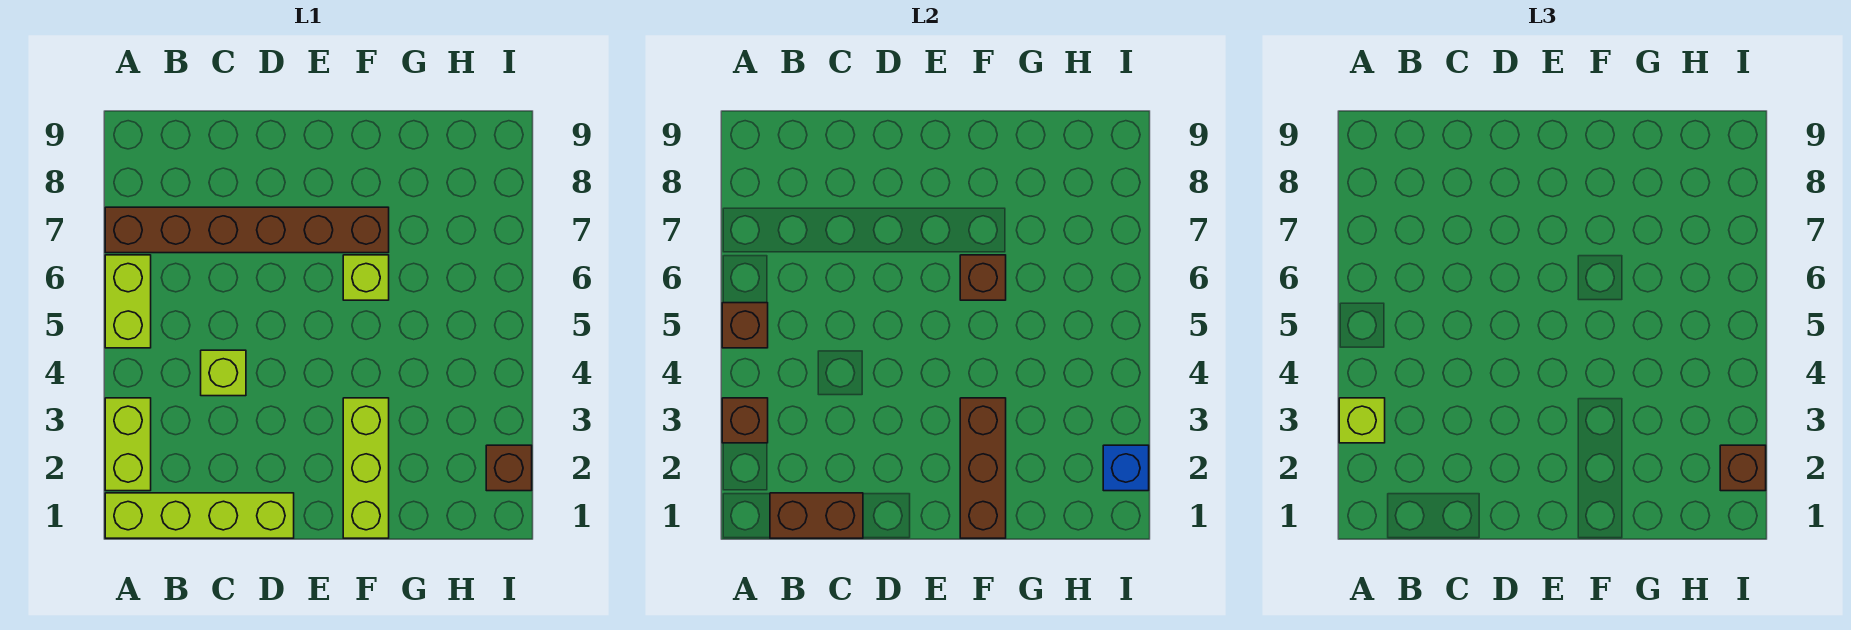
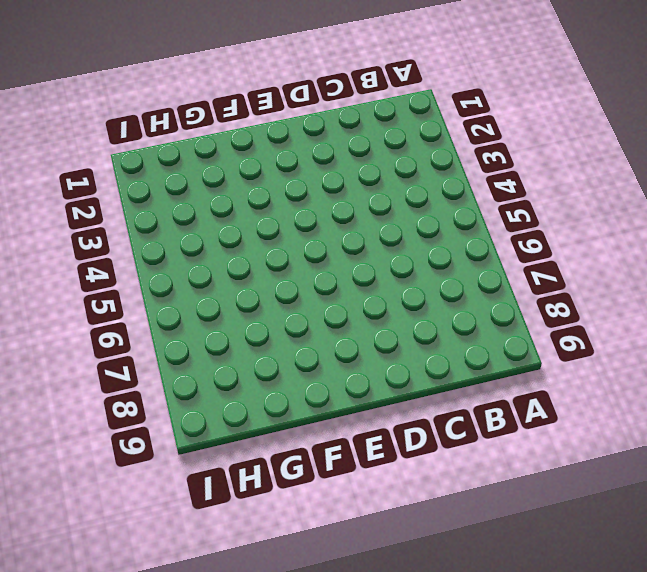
none -> lime brick A1:D1 level 1
none -> lime brick A2:A3 level 1
none -> lime brick A5:A6 level 1

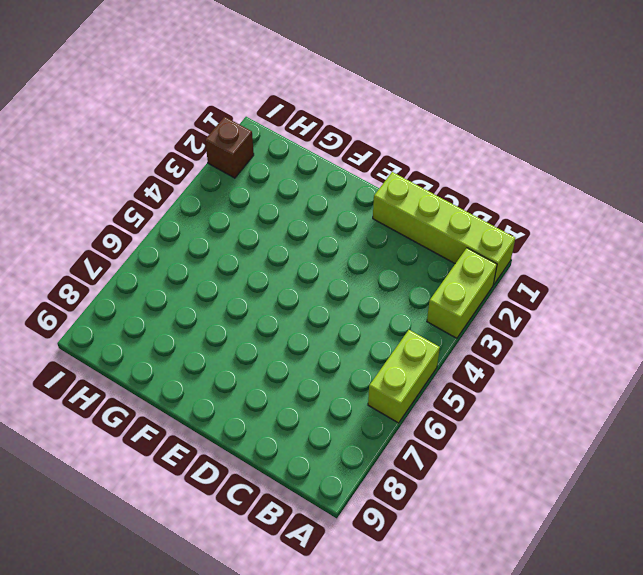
none -> brown brick A7:F7 level 1
none -> lime brick C4 level 1
none -> lime brick F1:F3 level 1

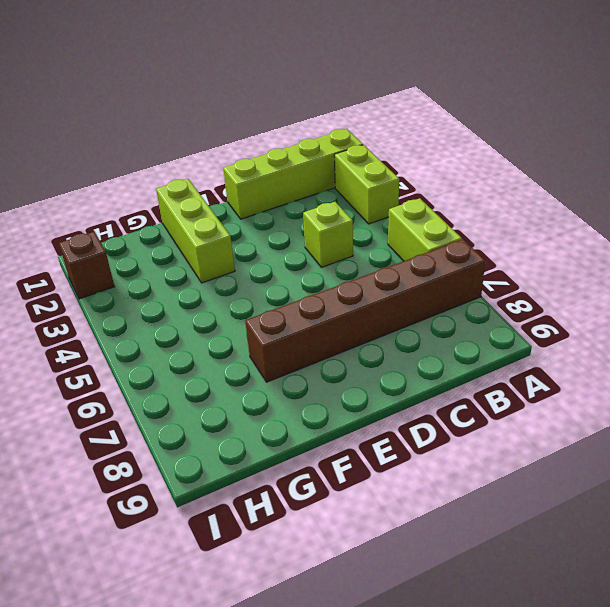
none -> lime brick F6 level 1
none -> brown brick A3 level 2
none -> brown brick A5 level 2

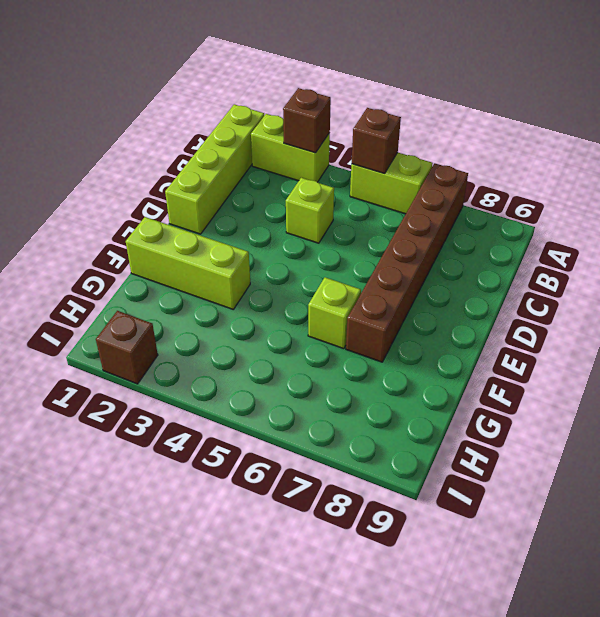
none -> brown brick B1:C1 level 2
none -> brown brick F1:F3 level 2
none -> brown brick F6 level 2

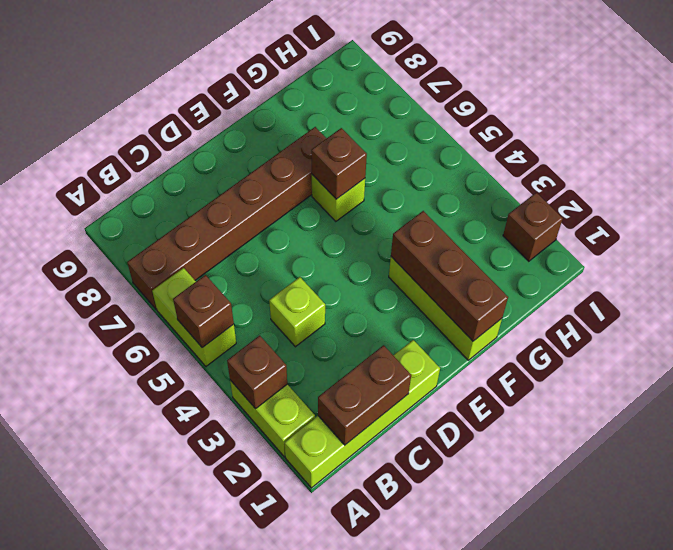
none -> blue brick I2 level 2
none -> lime brick A3 level 3
none -> brown brick I2 level 3

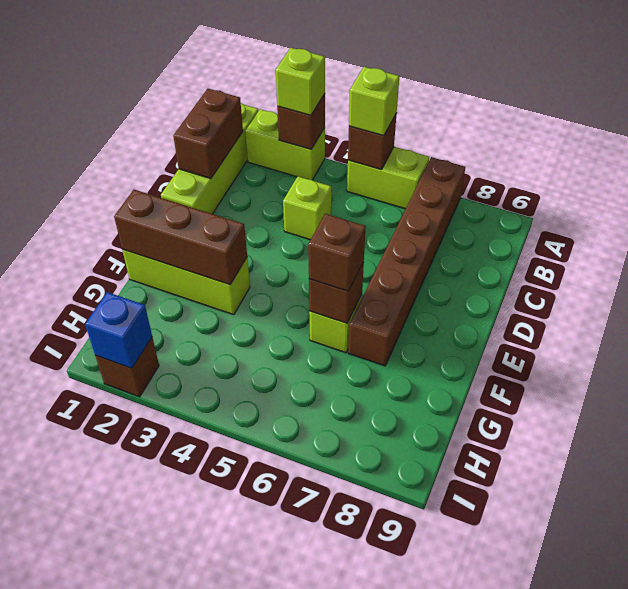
lime brick A5 level 3 -> none
brown brick F6 level 3 -> brown brick I2 level 3

